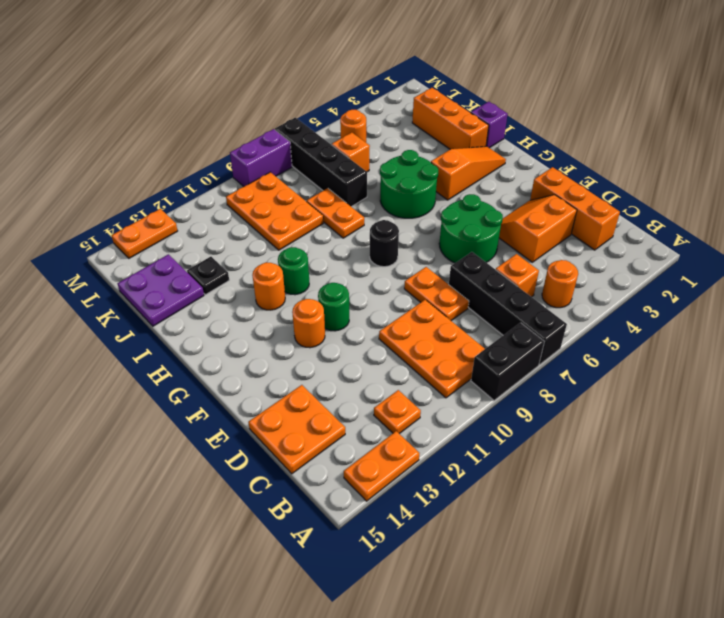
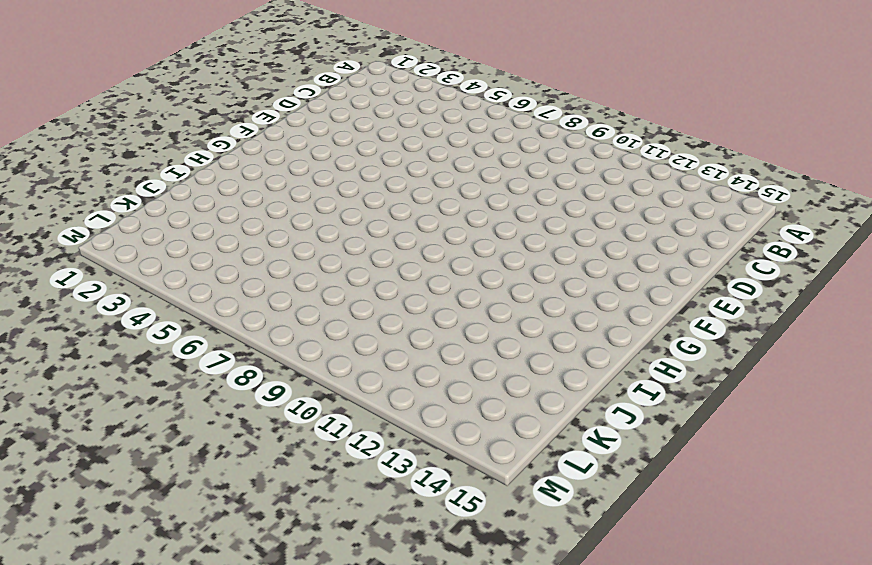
none -> black brick A7:D7 level 1
none -> black brick A8:A9 level 1
none -> orange plate A13:A14 level 1
none -> orange round brick B5 level 1

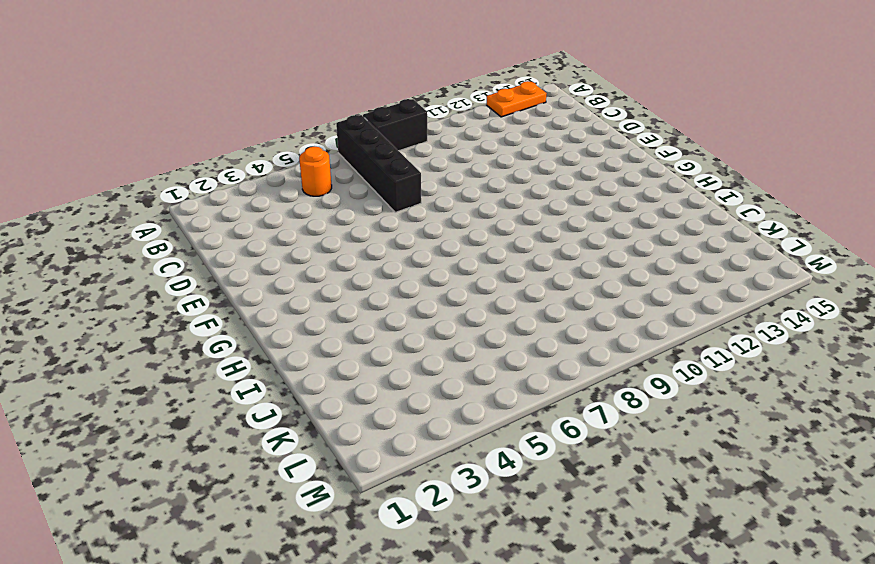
none -> orange plate B9:D10 level 1
none -> orange plate B12 level 1
none -> orange brick C2:E2 level 1
none -> orange brick C6 level 1

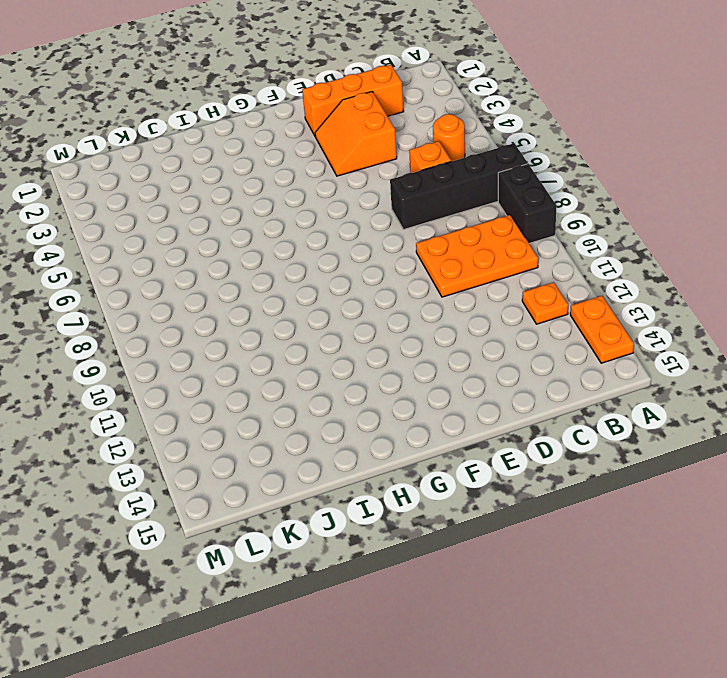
none -> orange plate C14:D15 level 1
none -> orange plate D8:E8 level 1
none -> green round brick E5:F6 level 1
none -> green round brick F11 level 1

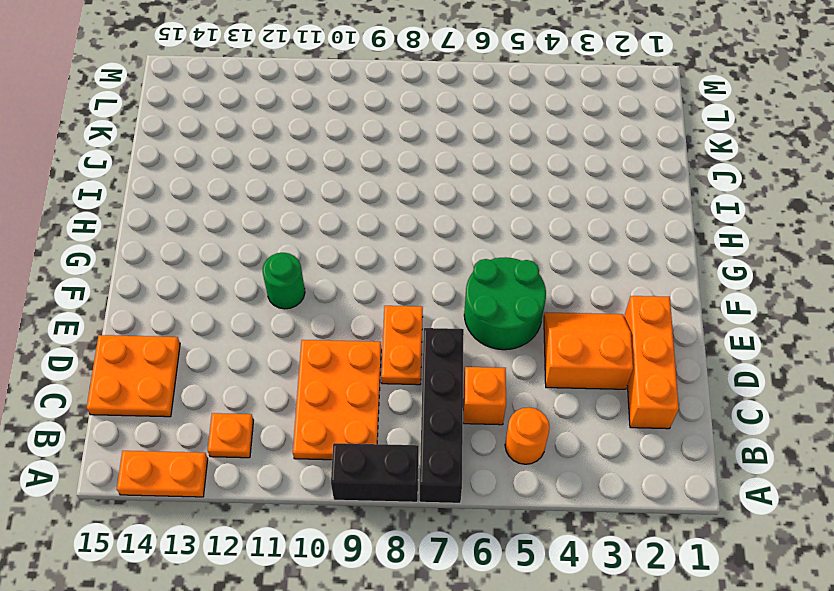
none -> orange round brick F12 level 1
none -> black round brick G8 level 1
none -> orange slope H2:H4 level 1 top 4
none -> green round brick H5:I6 level 1

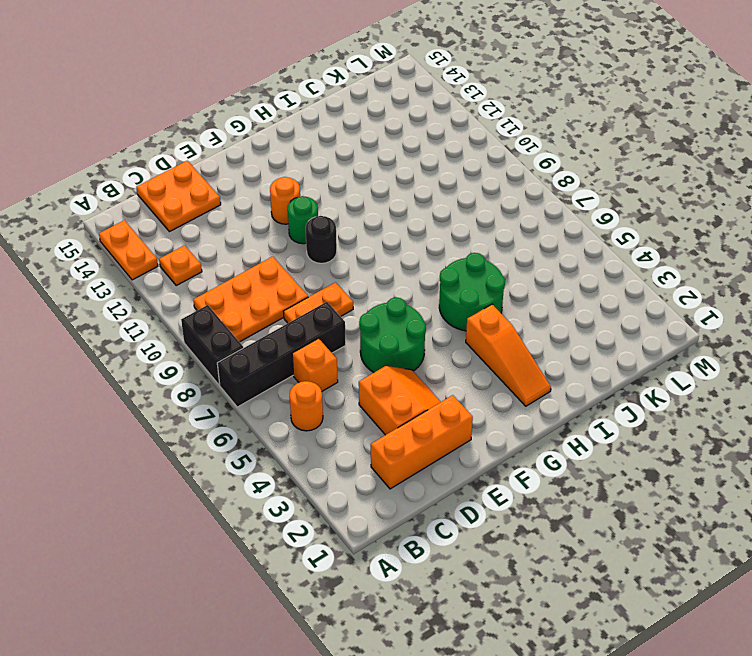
black round brick F10 level 1 -> black round brick G8 level 1
none -> green round brick H11 level 1
none -> orange round brick H12 level 1
none -> purple brick I1 level 1
none -> orange brick I2:K2 level 1

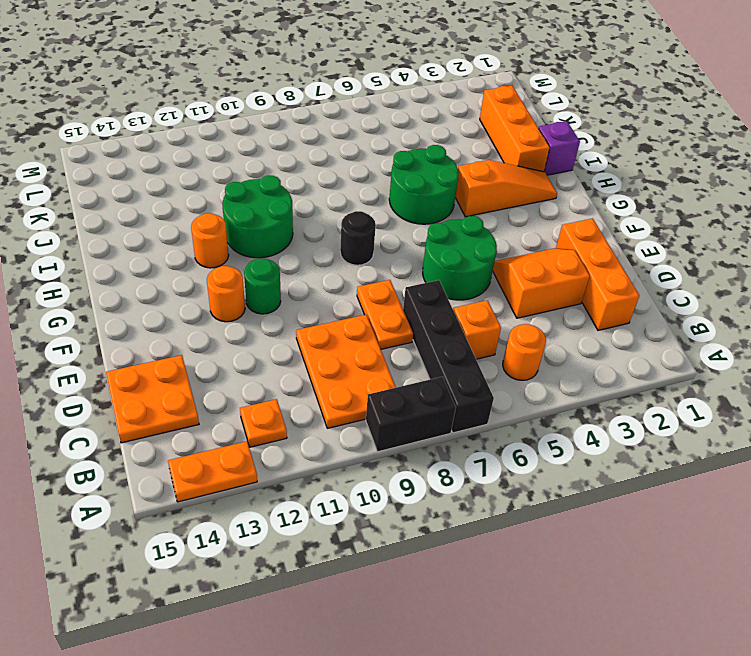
green round brick H10:I11 level 1 -> green round brick H11 level 1
none -> orange plate I8:J8 level 1
none -> black brick J7:M7 level 1
none -> orange plate J9:L10 level 1
none -> black plate J13 level 1

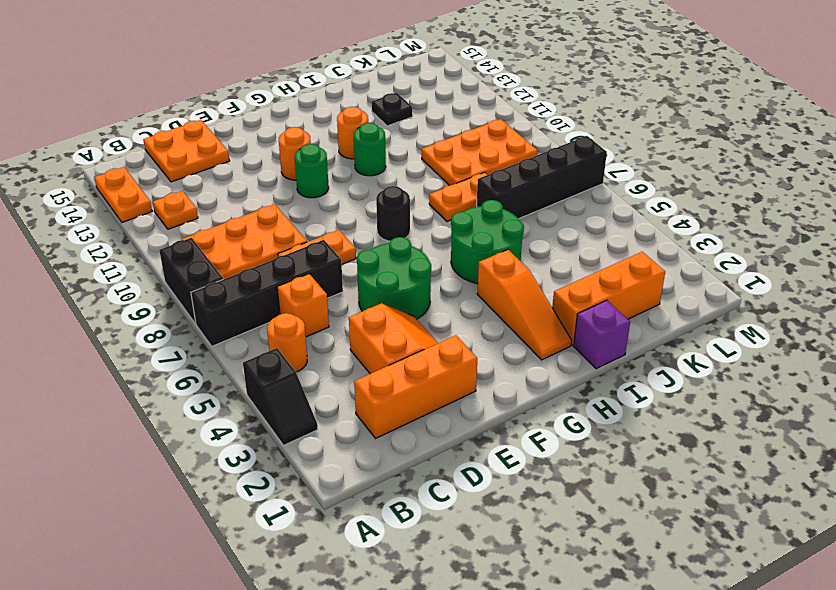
black slope A3:A4 level 1 top 4 -> none
none -> purple plate J14:K15 level 1
none -> orange brick K6 level 1
none -> orange round brick L5 level 1
none -> purple brick M8:M9 level 1

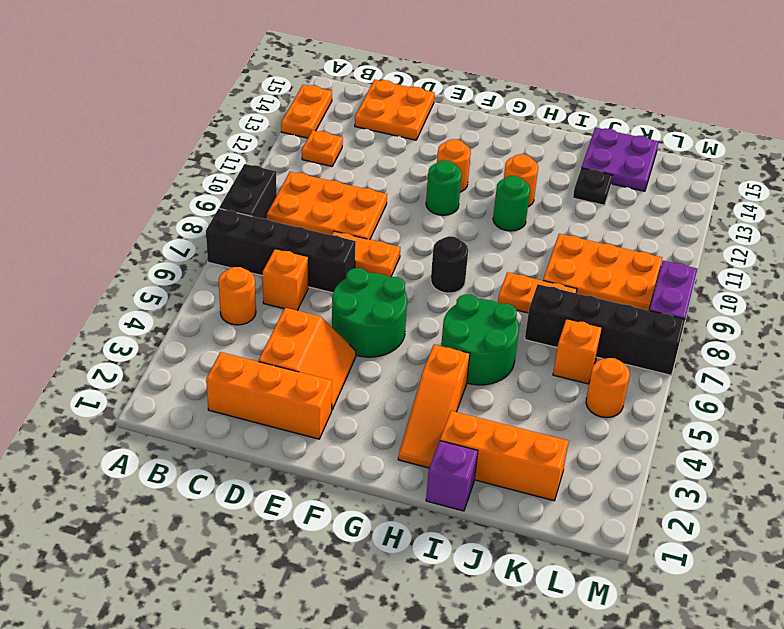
none -> orange plate M13:M14 level 1

